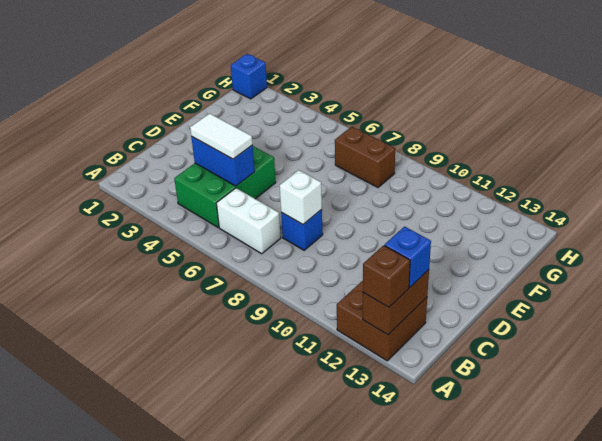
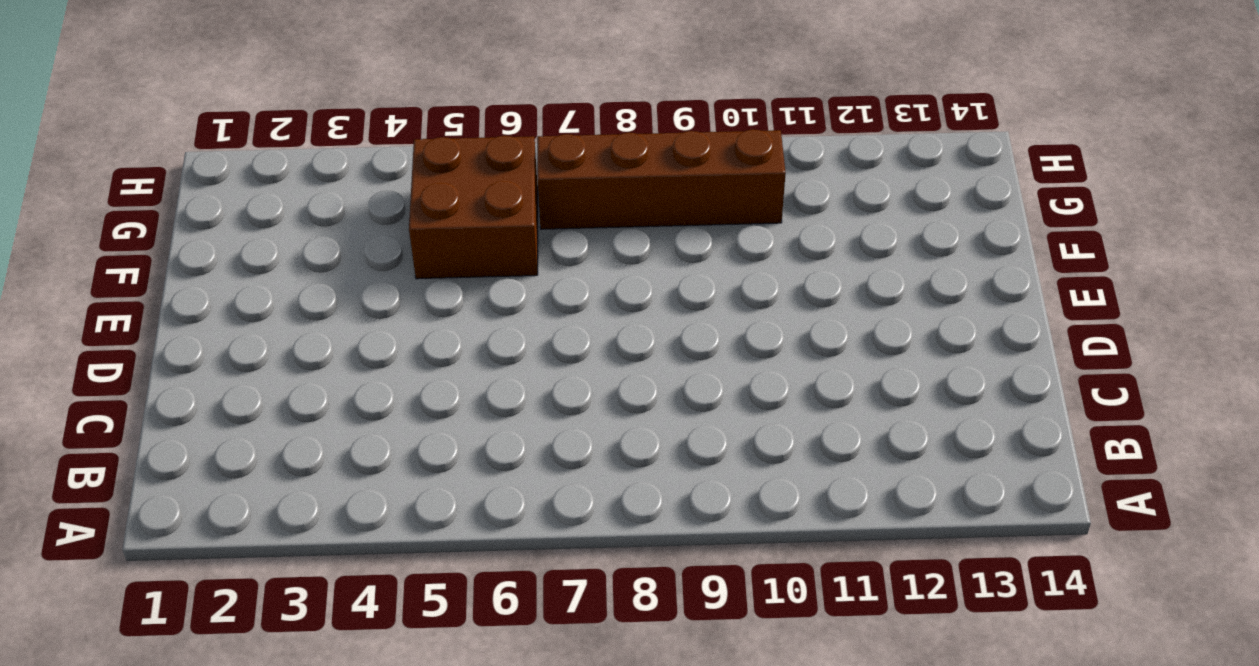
brown brick F5:G6 level 1 -> brown brick A12:B13 level 1
brown brick G7:G10 level 1 -> brown brick G7:G8 level 1
none -> green brick B4:D5 level 1
none -> white brick B6:B7 level 1
none -> blue brick C8 level 1

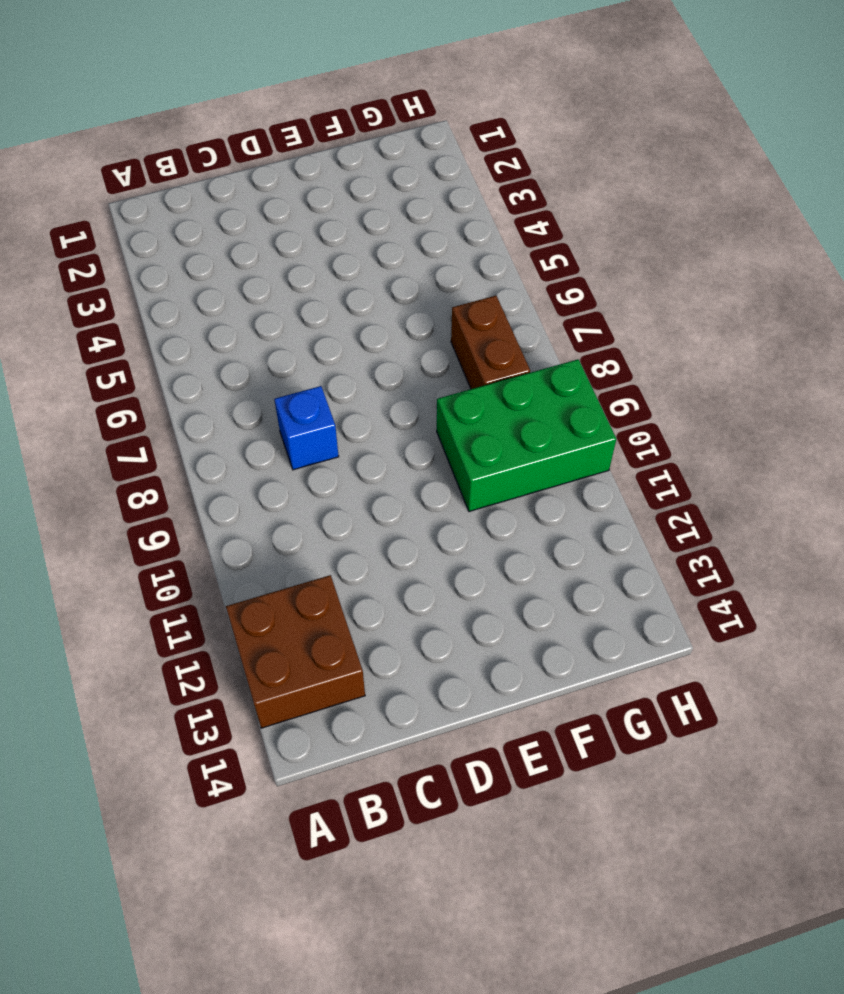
green brick F9:H10 level 1 -> green brick B4:D5 level 1
none -> white brick B6:B7 level 1
none -> blue brick H1 level 1
none -> brown brick A13:B13 level 2

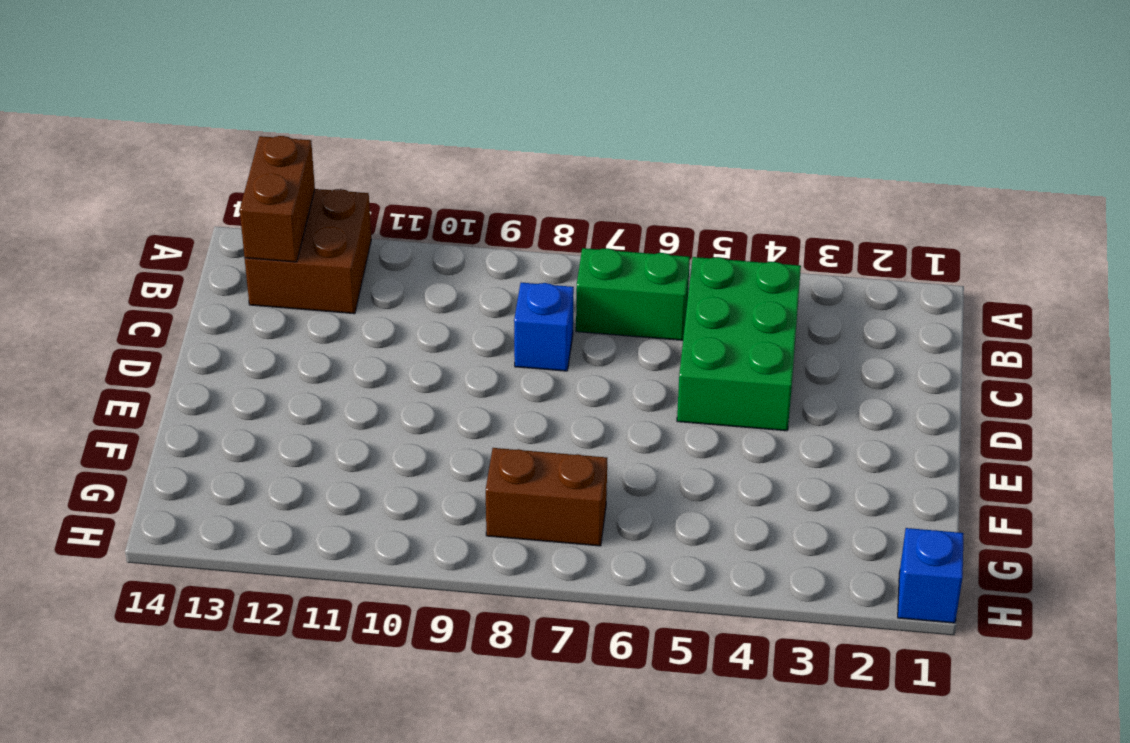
green brick B6:B7 level 1 -> white brick B6:B7 level 1
none -> blue brick C4:C5 level 2
none -> white brick C8 level 2
none -> brown brick A13 level 3

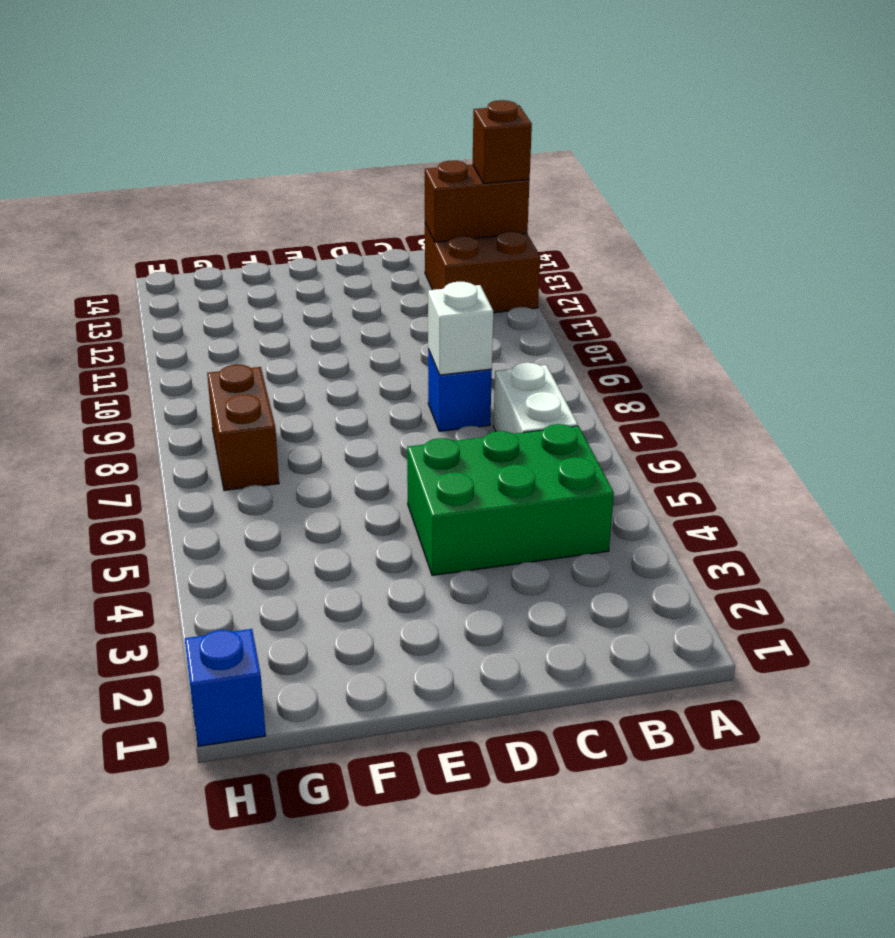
none -> blue brick C4:C5 level 2
none -> blue brick B13 level 3
none -> white tile C4:C5 level 3

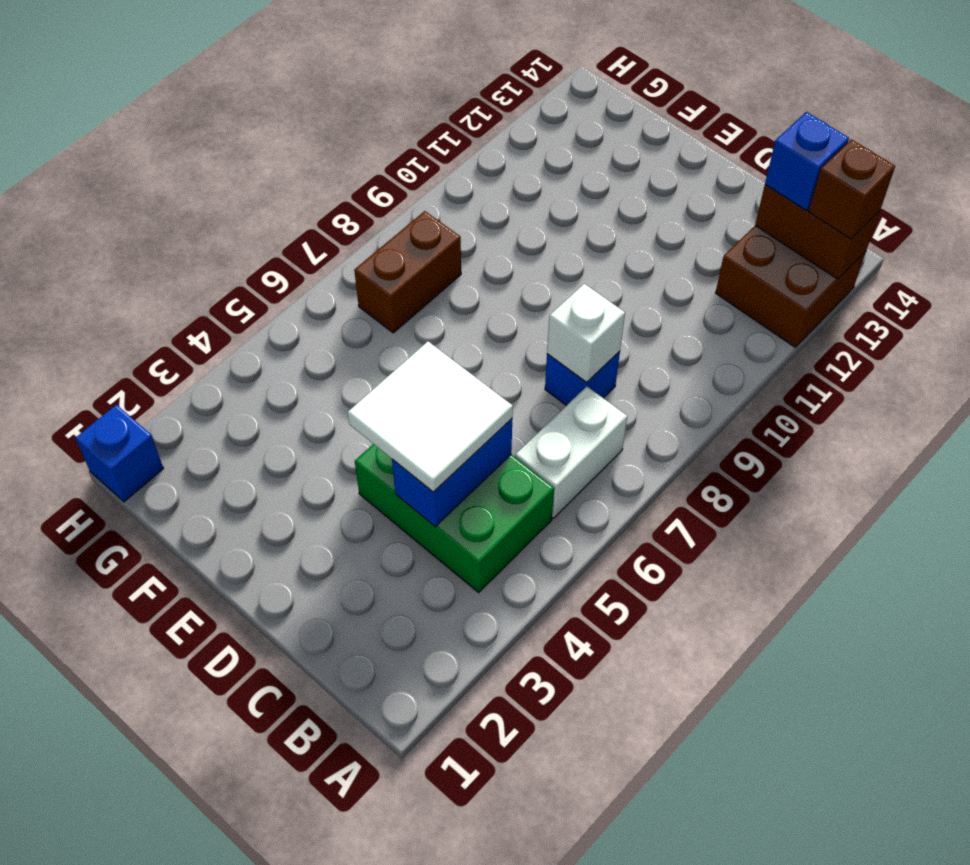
white tile C4:D5 level 3 -> white tile C4:C5 level 3

